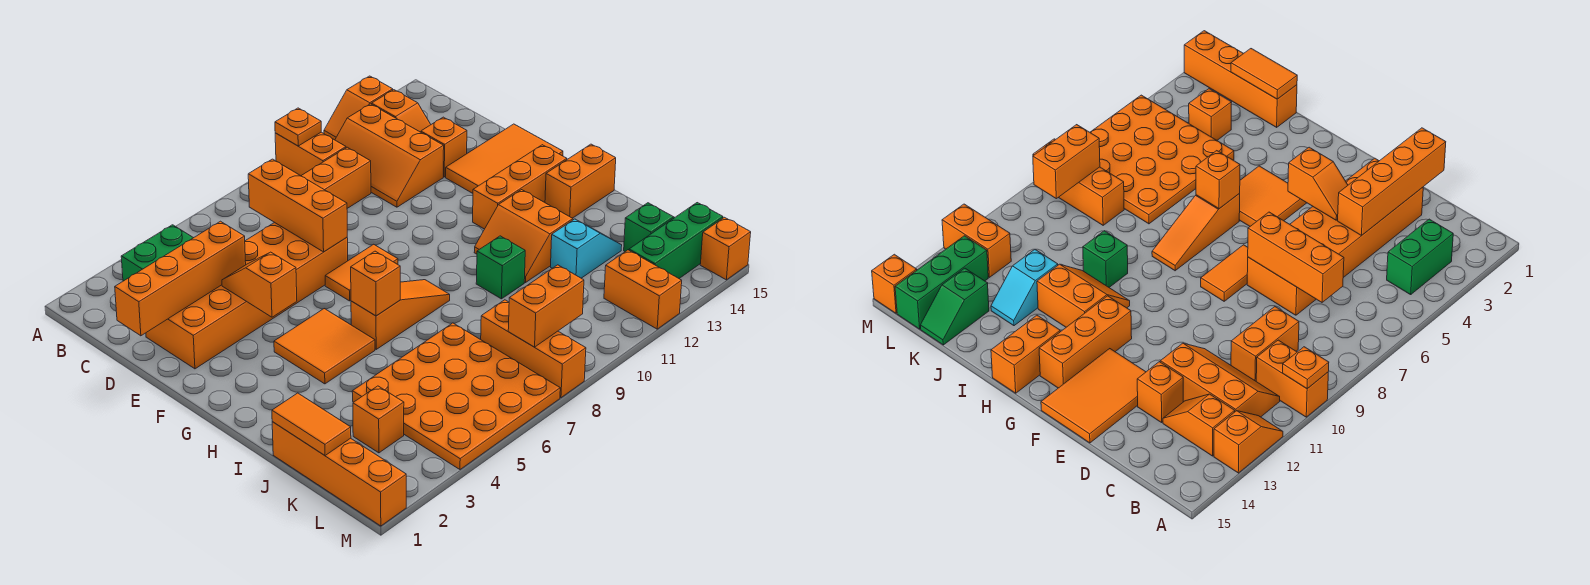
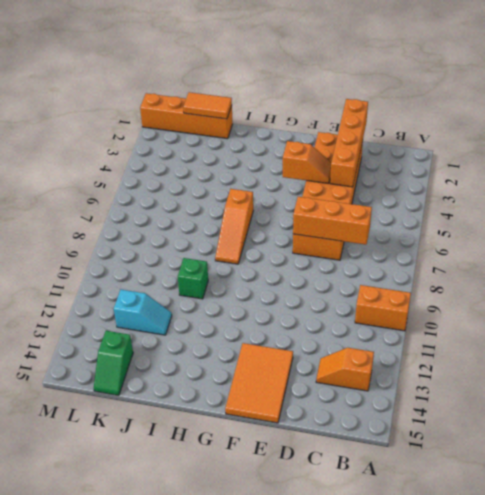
cyan slope J12:K12 level 1 top K -> cyan slope J12:J13 level 1 top 12
none -> orange slope A12:A13 level 1 top 13
none -> green brick B3:B4 level 1
none -> orange slope B11:D12 level 1 top 12
none -> orange brick C9:C10 level 1

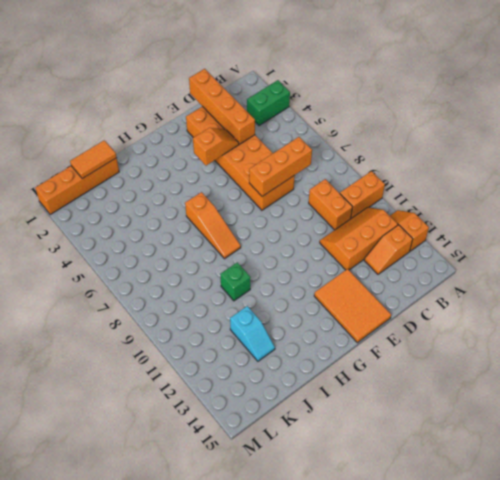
green brick A3:B3 level 1 -> green brick B3:B4 level 1
none -> orange brick D13 level 1
none -> orange tile F7:F8 level 1
none -> orange tile G4:H5 level 1
none -> orange brick G12:G14 level 1

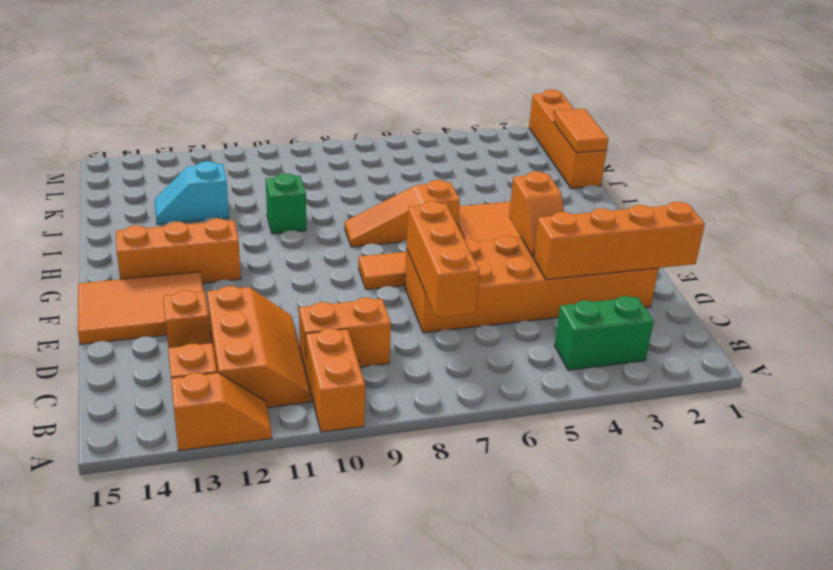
none -> orange slope H11:I12 level 1 top 12
none -> orange brick H14:H15 level 1
none -> orange plate J4:M7 level 1
none -> orange brick K3 level 1

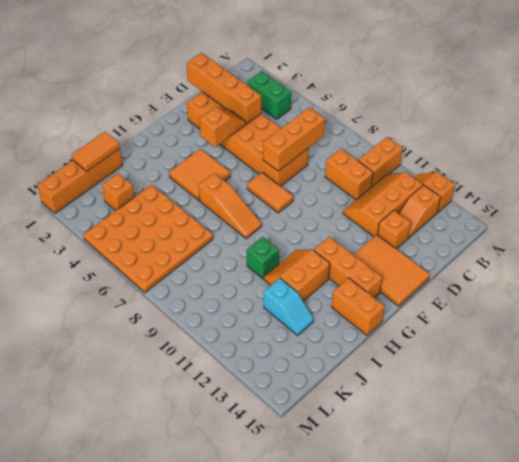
none -> orange brick K8:M8 level 1
none -> green slope K14:K15 level 1 top 14
none -> orange brick L12:M12 level 1
none -> green brick L13:L15 level 1

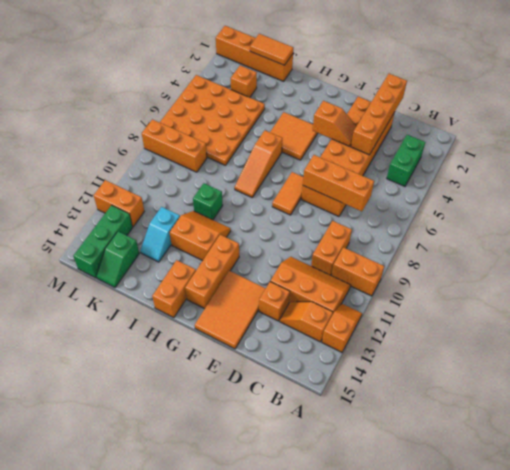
none -> orange brick M15 level 1
none -> orange plate A10 level 2
none -> orange brick H6 level 2
none -> orange brick L8:L9 level 2

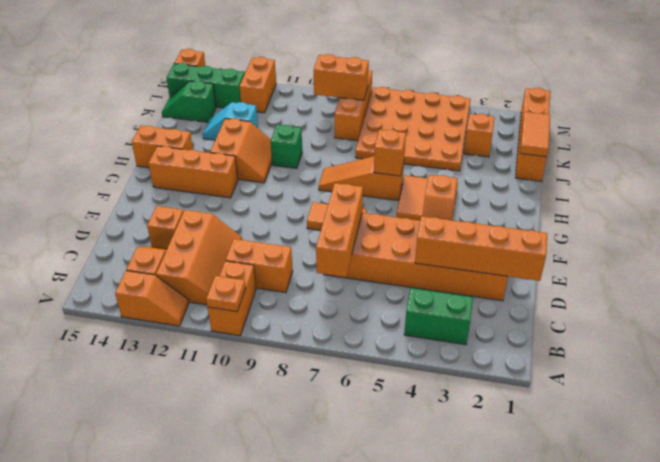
none -> orange tile E13:F15 level 1

